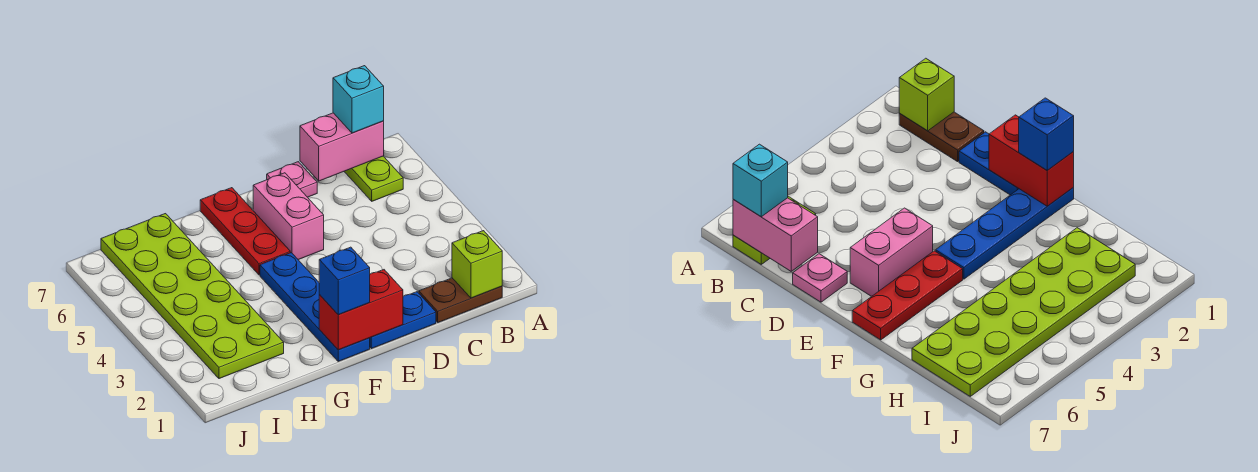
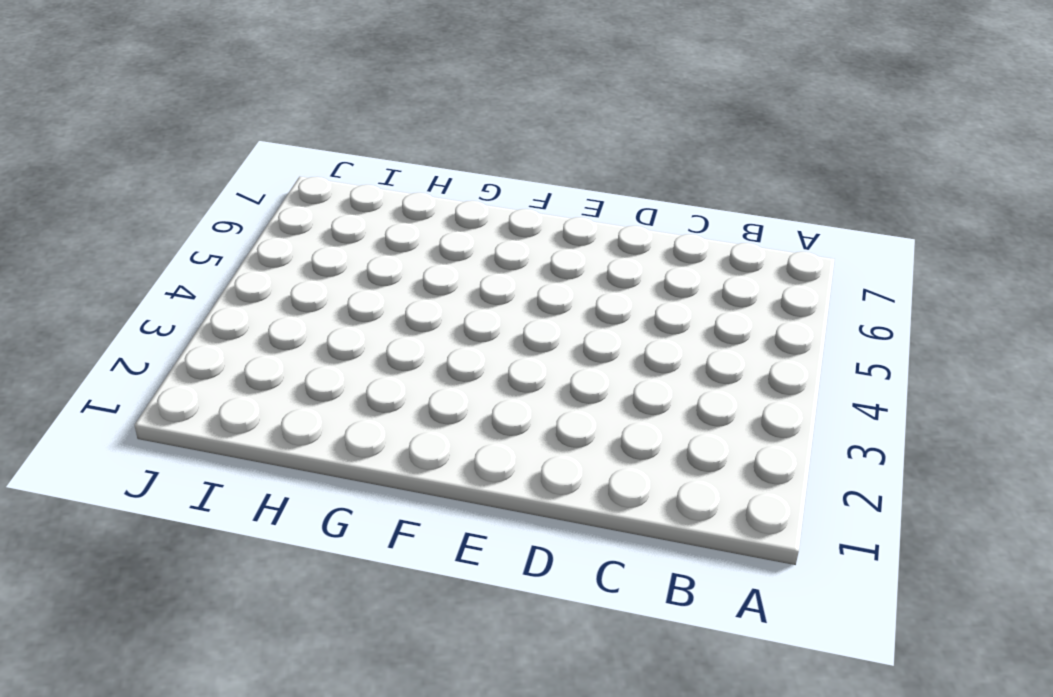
none -> brown plate B1:C1 level 1
none -> lime plate B6:B7 level 1
none -> blue plate D1:E1 level 1

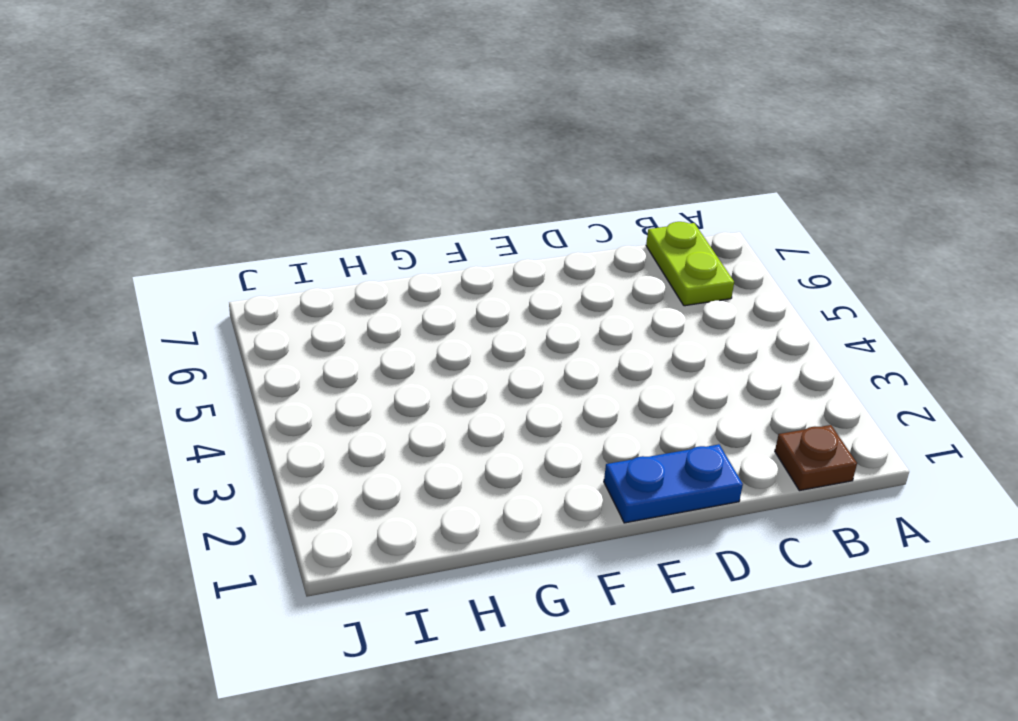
brown plate B1 level 1 -> brown plate B1:C1 level 1
none -> pink plate D7 level 1
none -> pink brick E5:E6 level 1
none -> blue plate F1:F4 level 1

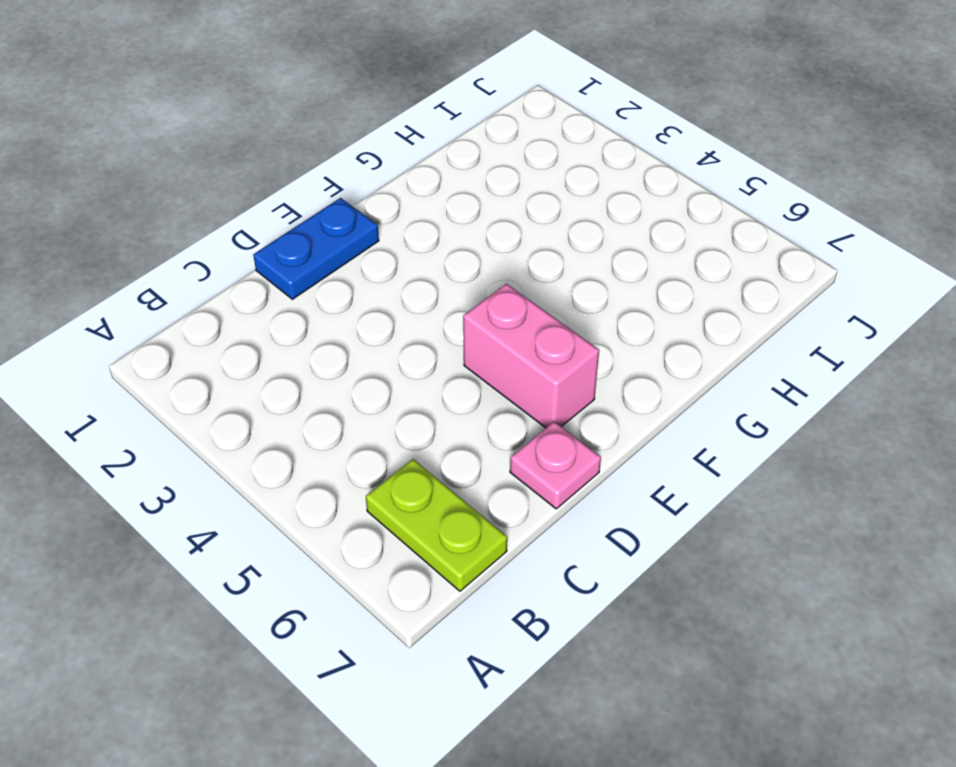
none -> brown plate B1:C1 level 1
none -> blue plate F1:F4 level 1
none -> red plate F5:F7 level 1

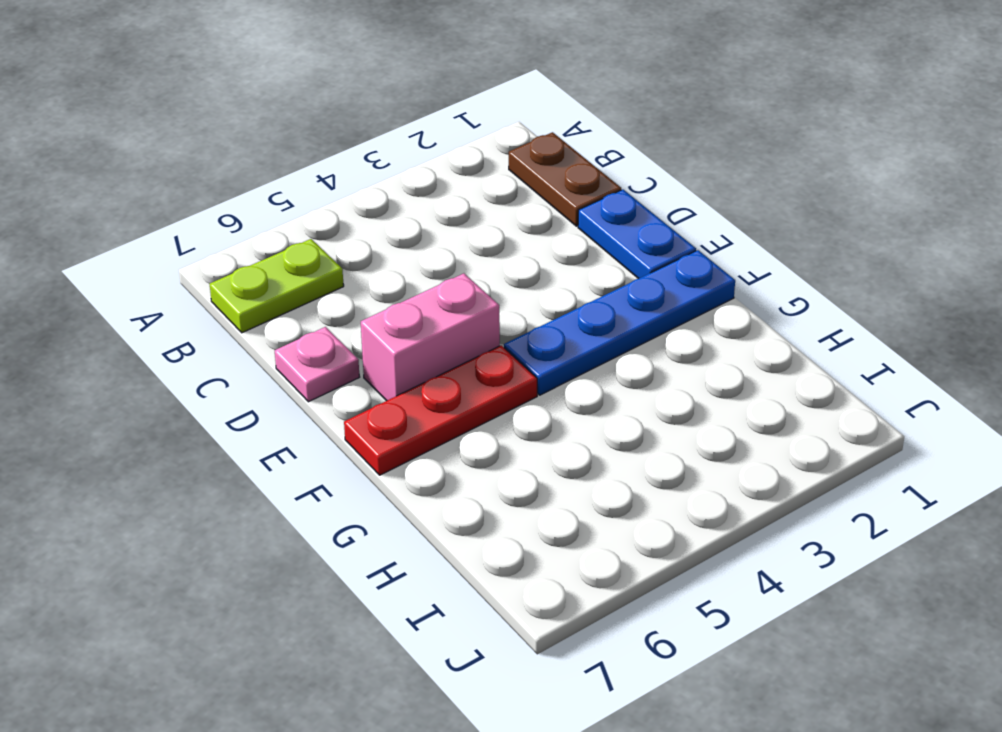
none -> lime plate H2:I7 level 1
none -> lime brick B1 level 2
none -> pink brick B7:C7 level 2

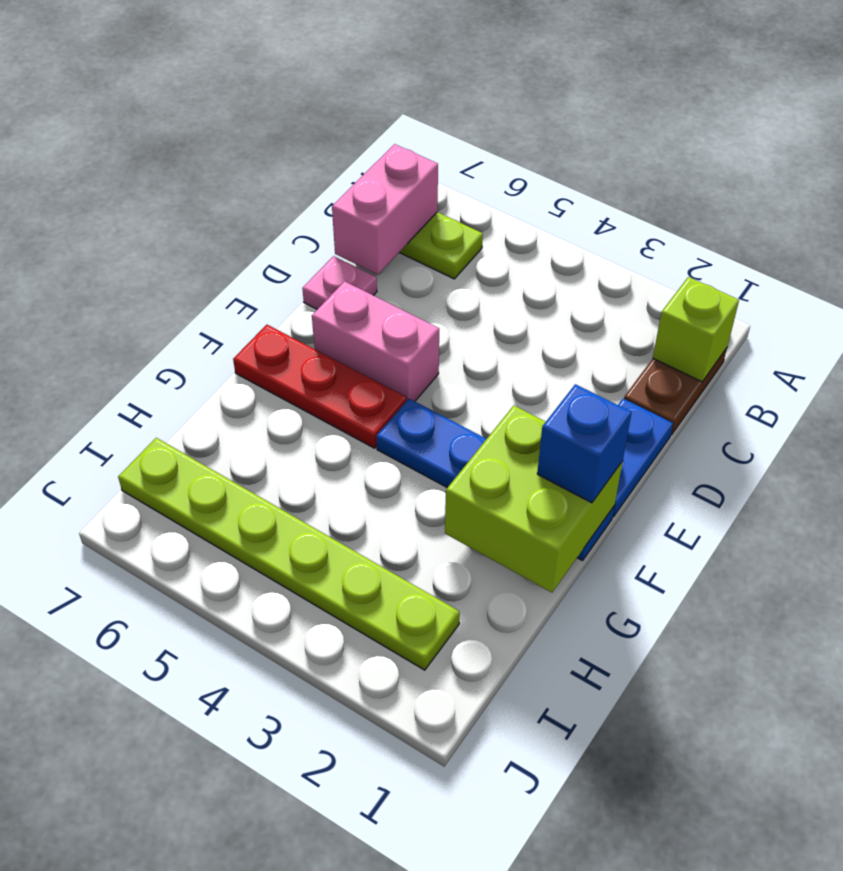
lime brick F1:G2 level 2 -> red brick E1:F1 level 2
lime plate I2:I7 level 1 -> lime plate H2:I7 level 1
none -> cyan brick B7 level 3

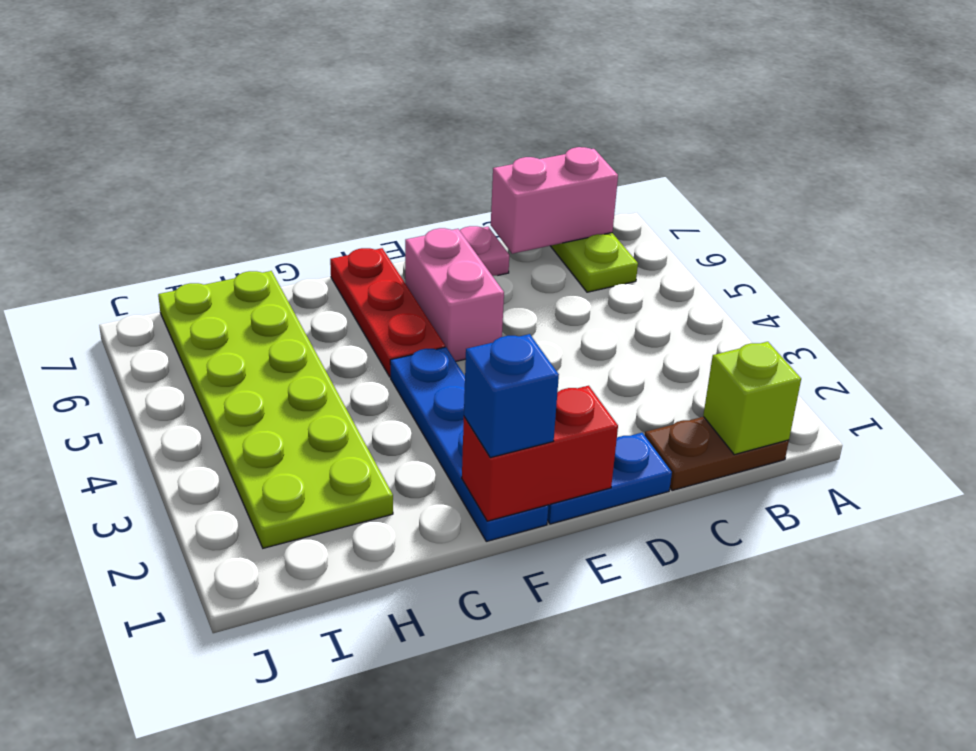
none -> cyan brick B7 level 3

